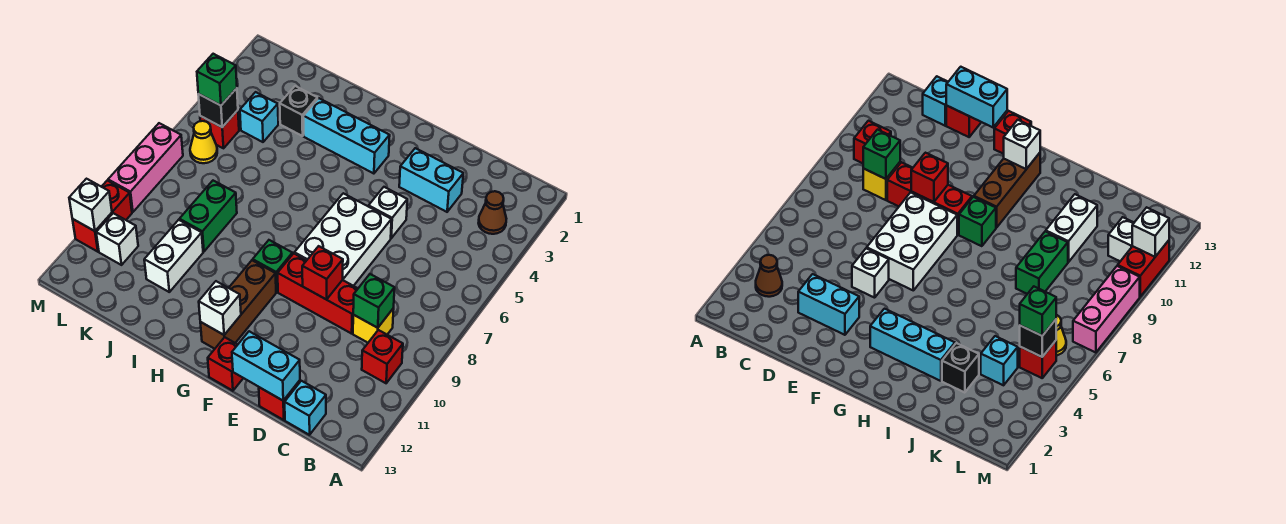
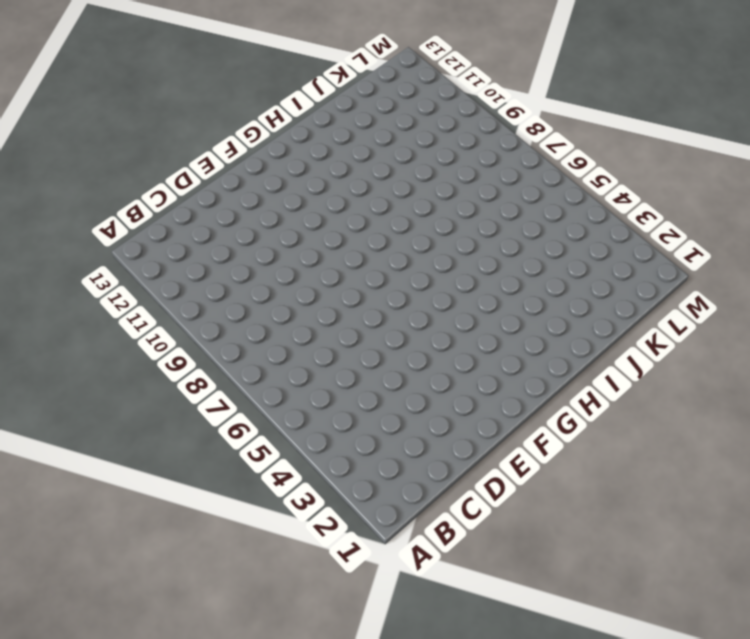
none -> brown cone B3 level 1
none -> red brick B10 level 1
none -> yellow brick C9 level 1

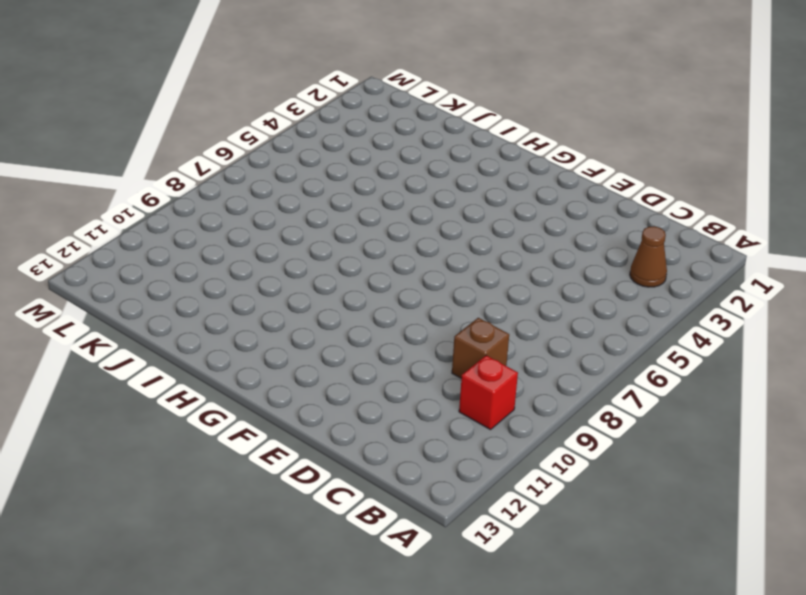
brown brick C9 level 1 -> yellow brick C9 level 1
none -> cyan brick C13 level 1
none -> cyan brick D3:E3 level 1
none -> red brick D9:F9 level 1

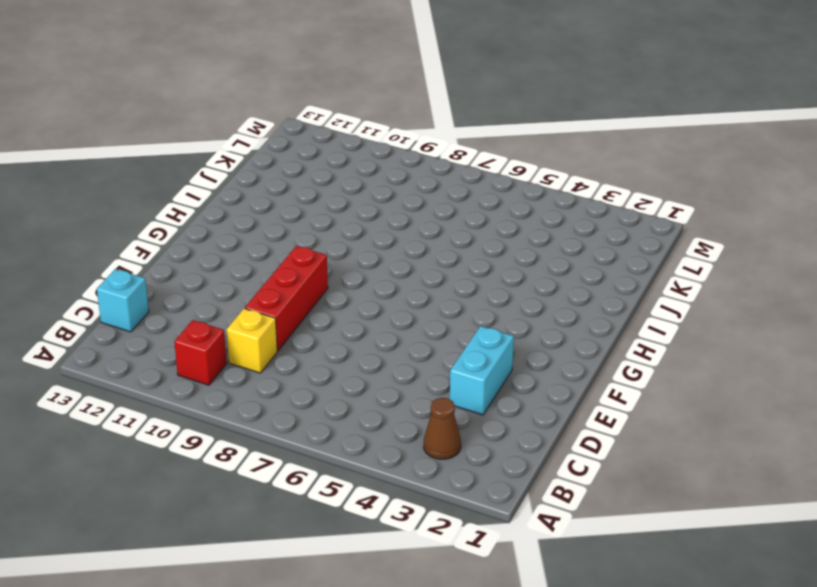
none -> red brick D13 level 1
none -> white brick E5 level 1
none -> white brick E6:F8 level 1

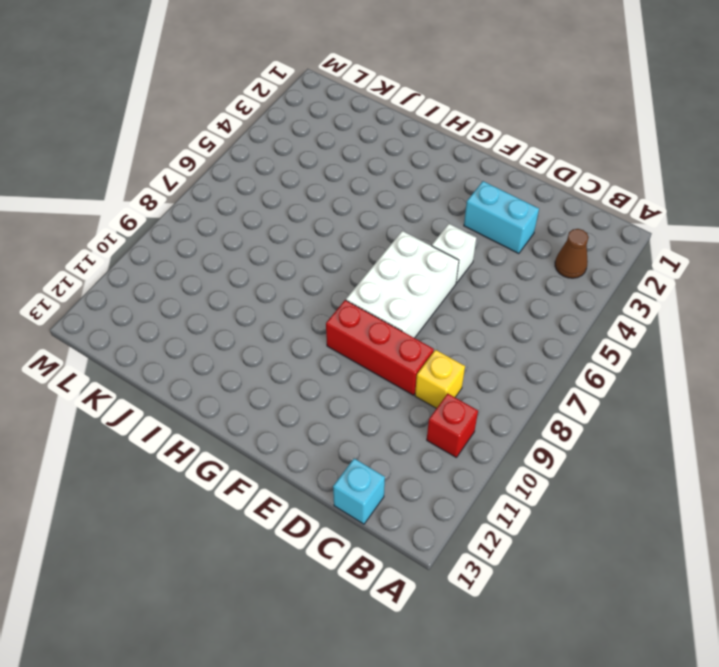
none -> red brick D13 level 1
none -> red brick F13 level 1
none -> cyan brick G3:I3 level 1

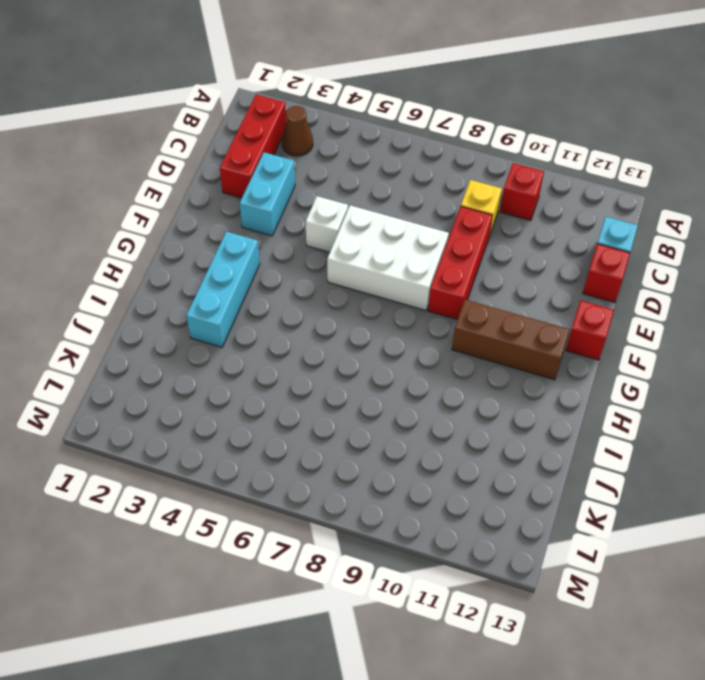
red brick B2:D2 level 1 -> none
none -> green brick G9 level 1
none -> black brick J3 level 1
none -> green brick J8:J9 level 1

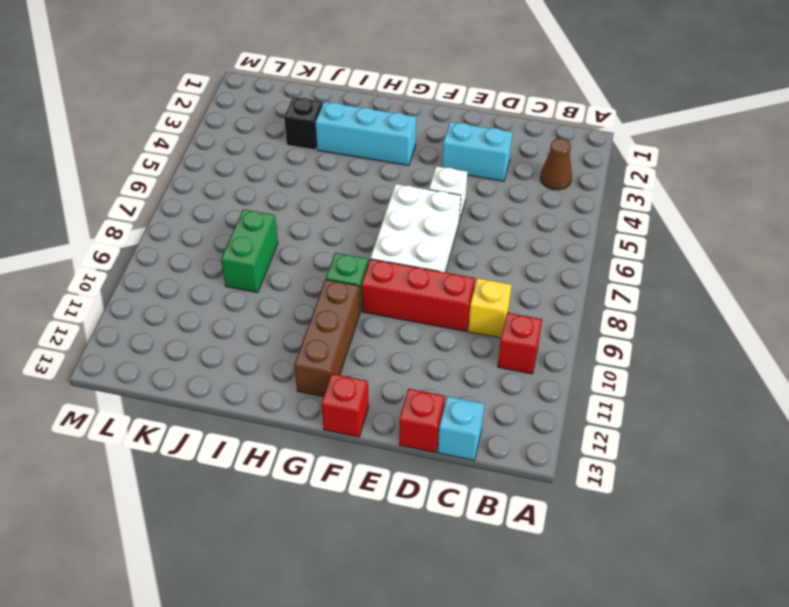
none -> white brick J10:J11 level 1
none -> cyan brick K4 level 1
none -> red brick L5 level 1

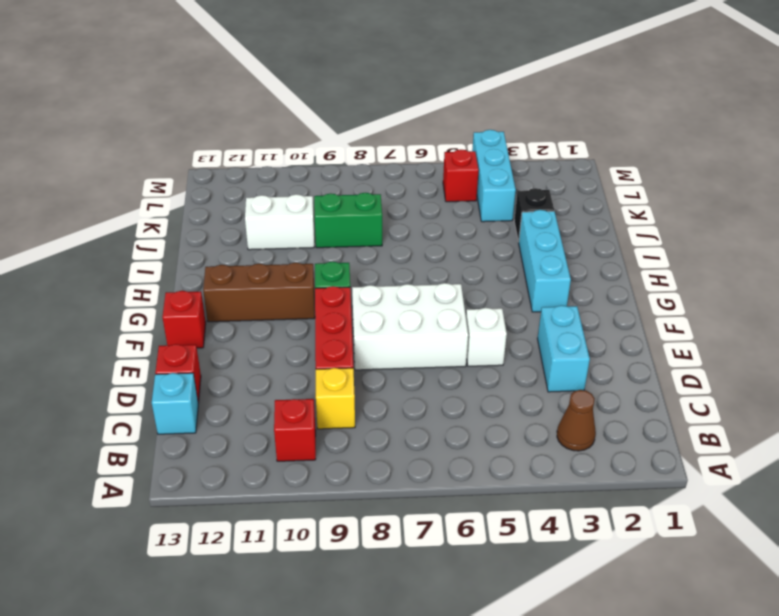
cyan brick K4:M4 level 1 -> cyan brick K4 level 1
none -> yellow cone L6 level 1
none -> white brick L11 level 1
none -> pink brick M7:M9 level 1

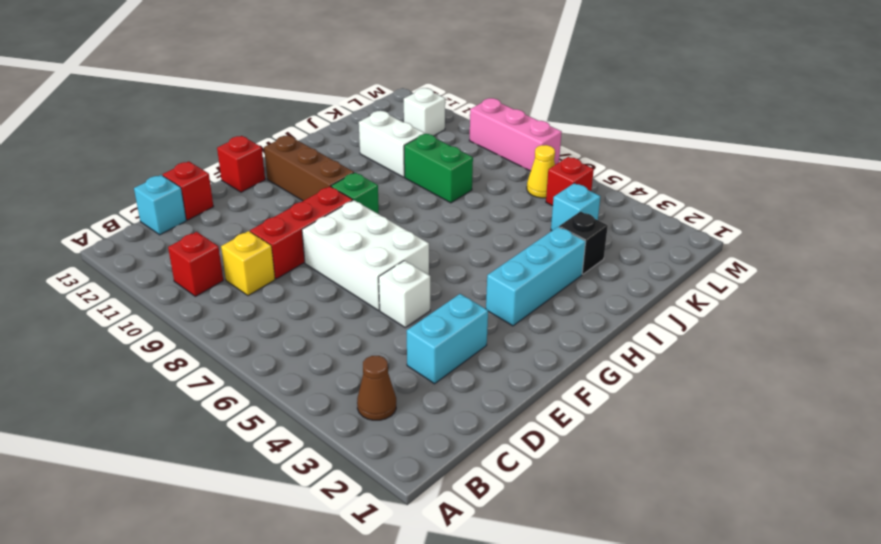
none -> red brick M10:M11 level 1
none -> green brick C9 level 2
none -> cyan brick D13:E13 level 2

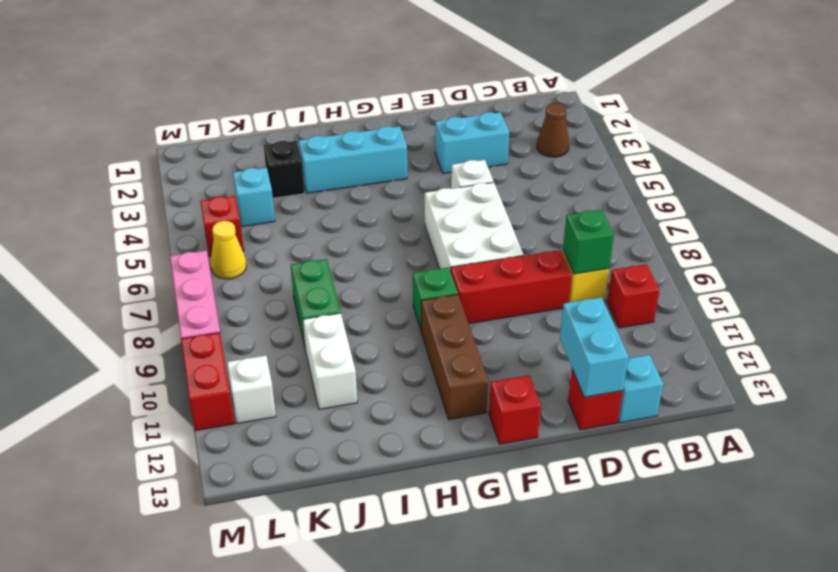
cyan brick D12:D13 level 2 -> cyan brick D13:E13 level 2
none -> red brick E9 level 2
none -> white brick G12 level 2
none -> black brick L5 level 2

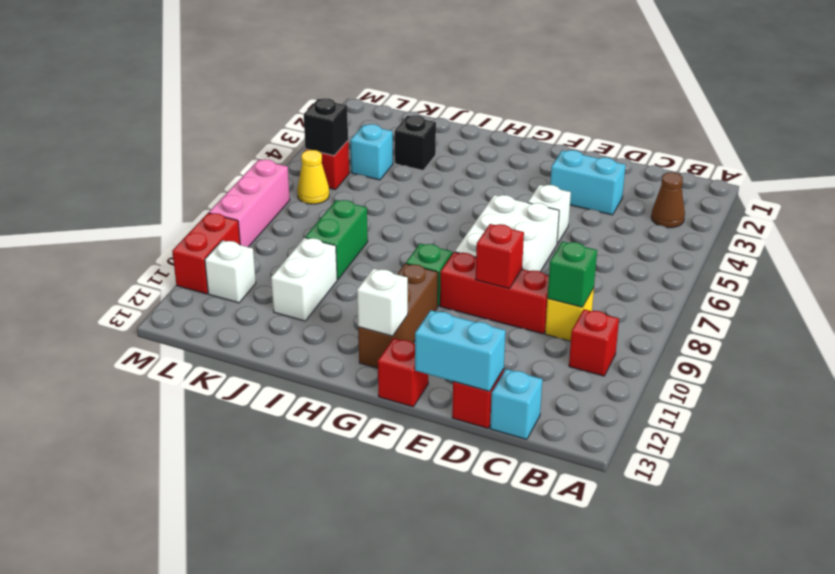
none -> cyan brick G3:I3 level 1
none -> white brick M11 level 2
none -> green brick L5 level 3

